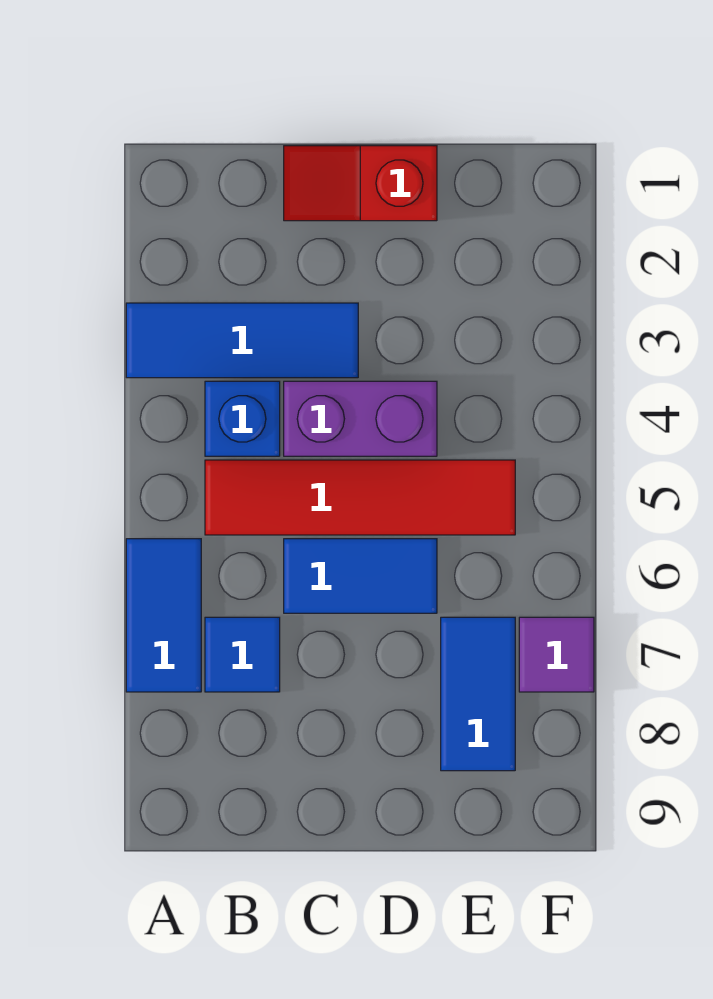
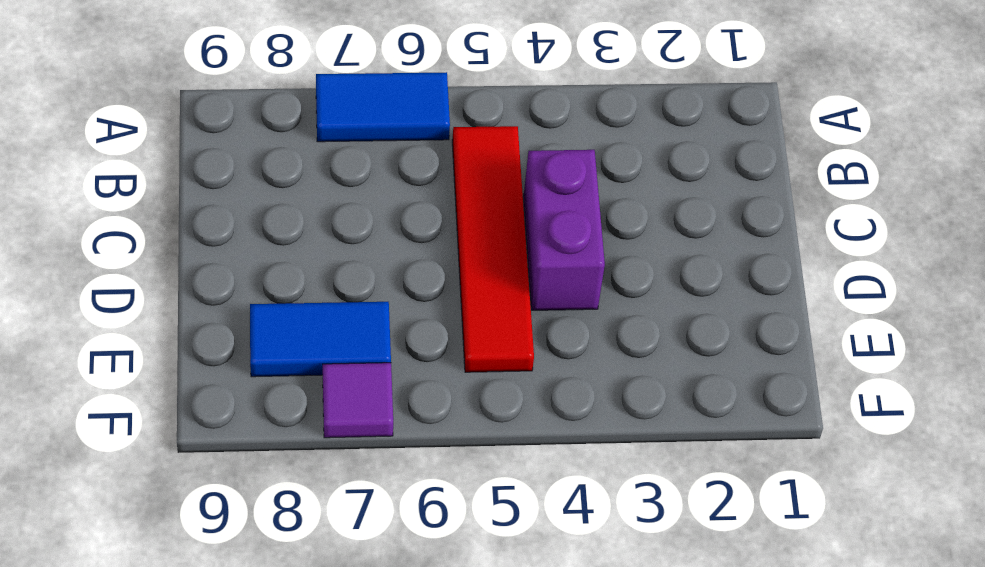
none -> blue tile A3:C3 level 1
none -> blue brick B4 level 1

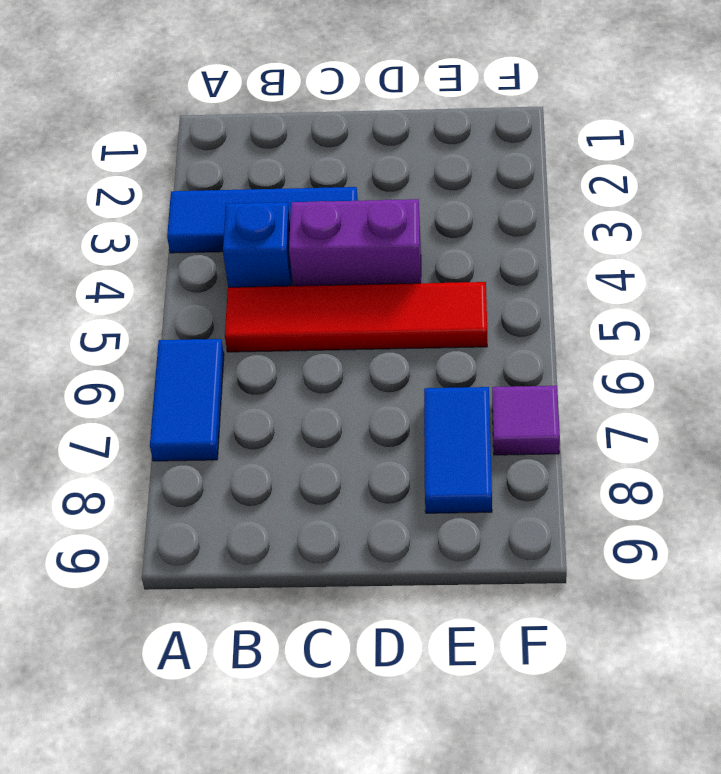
none -> blue tile B7 level 1
none -> red slope C1:D1 level 1 top D

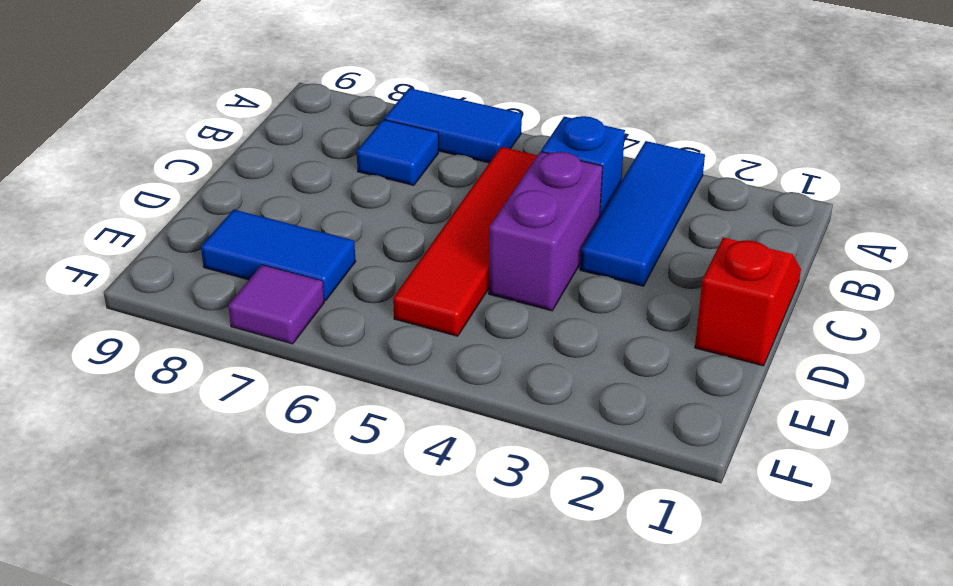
none -> blue tile C6:D6 level 1

